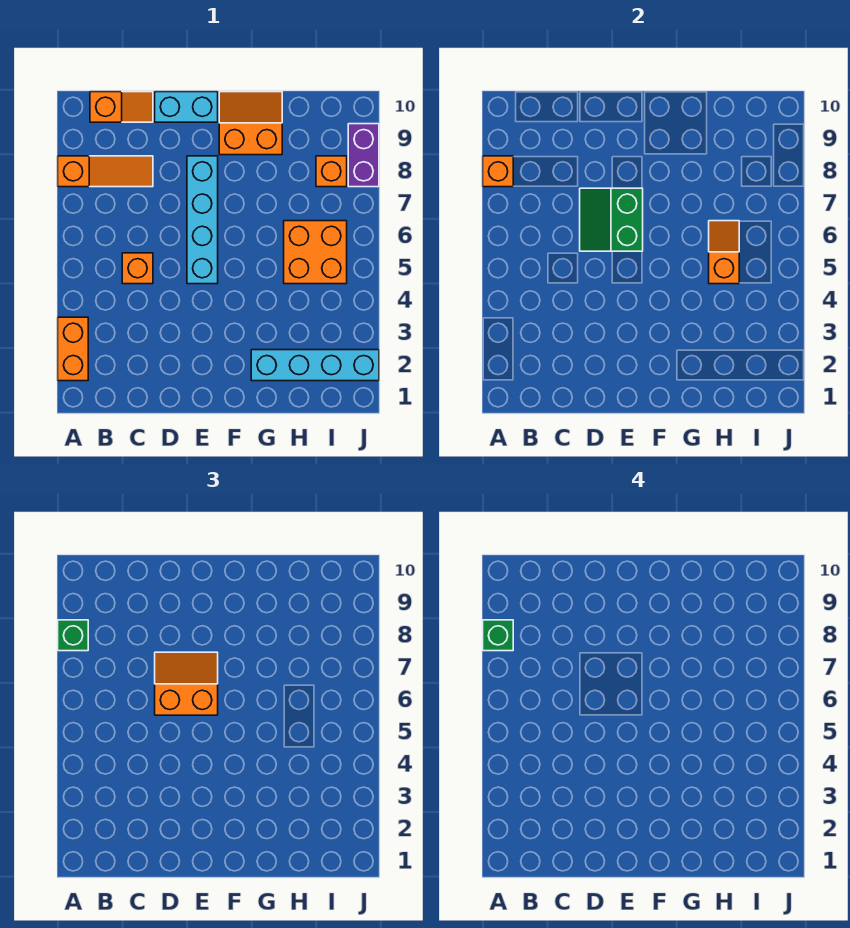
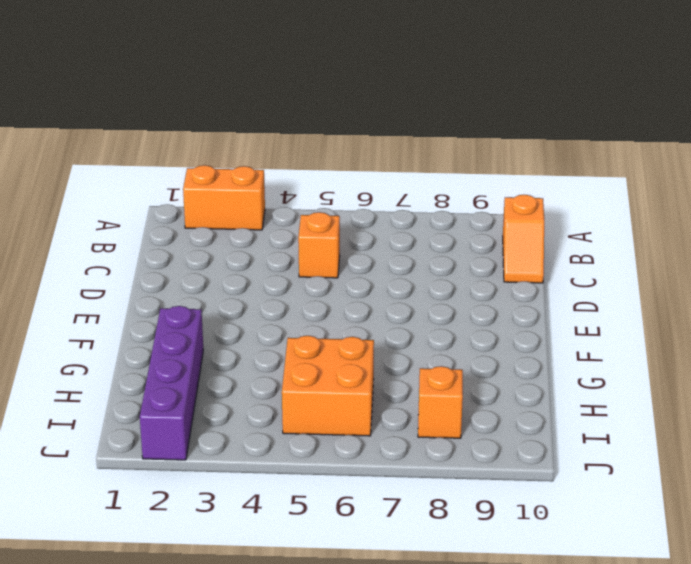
purple brick G2:J2 level 1 -> cyan brick G2:J2 level 1
none -> orange slope A8:C8 level 1 top A
none -> cyan brick D10:E10 level 1
none -> cyan brick E5:E8 level 1

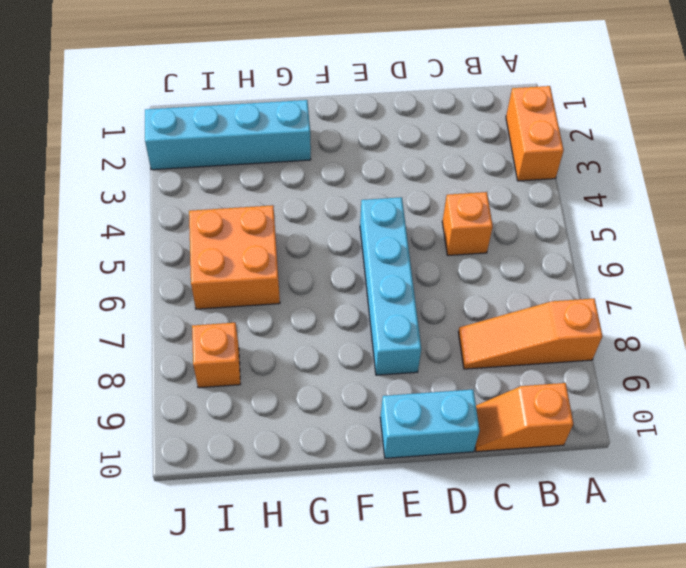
none -> orange slope F9:G10 level 1 top 9
none -> purple brick J8:J9 level 1
none -> orange brick A8 level 2

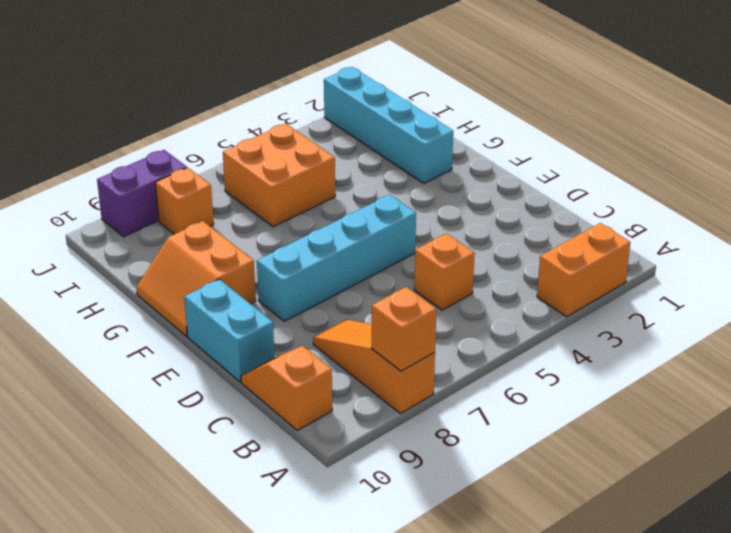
none -> green slope D6:E7 level 2 top E
none -> orange slope H5:H6 level 2 top 5
none -> green brick A8 level 3

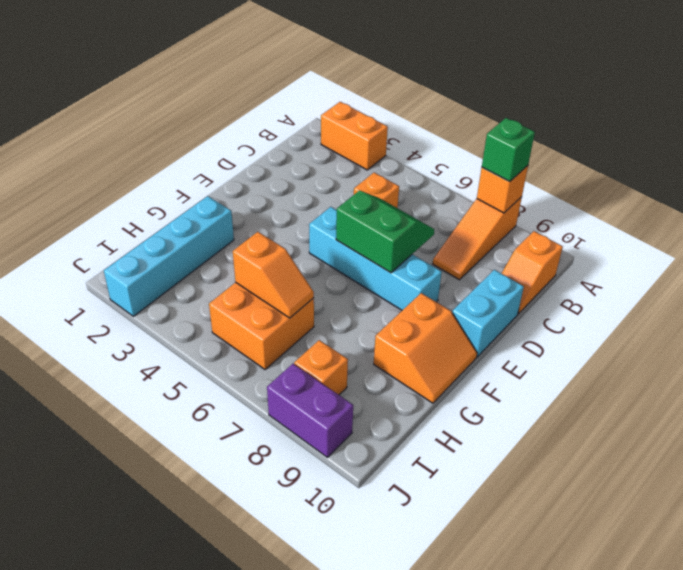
none -> orange slope D6:E7 level 3 top 6
none -> green brick A8 level 4

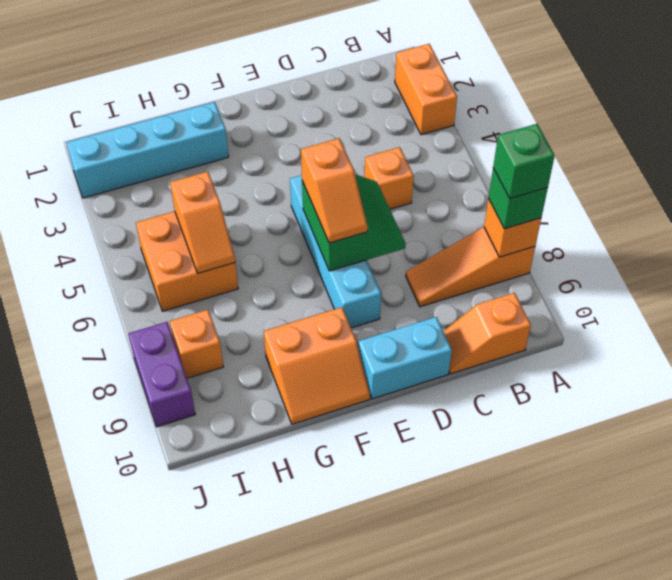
orange slope E6:E7 level 3 top 6 -> orange slope D6:E7 level 3 top 6

